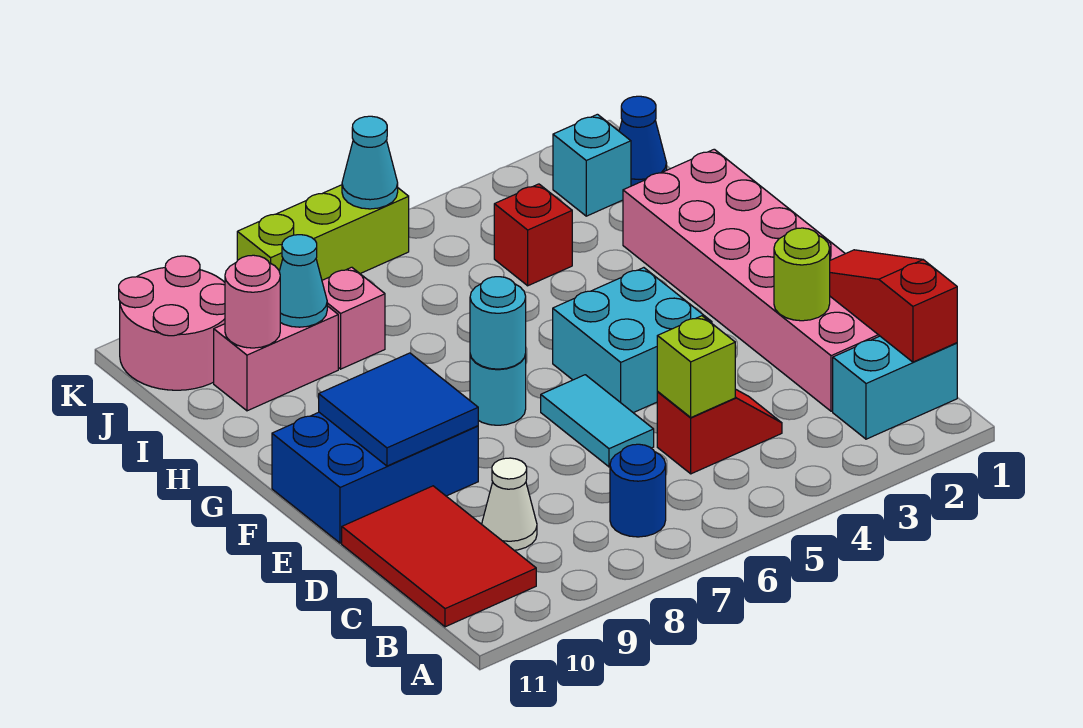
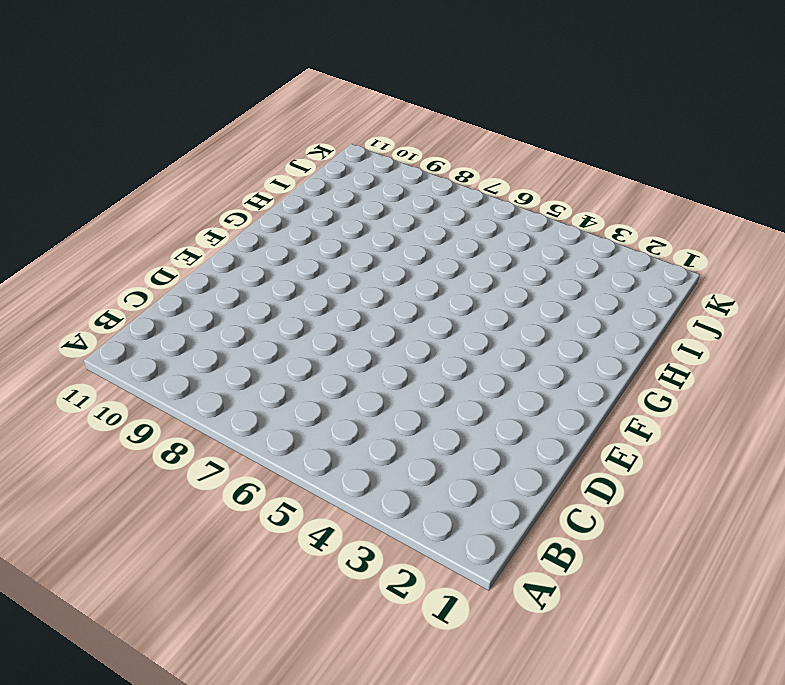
none -> cyan brick B1:B2 level 1
none -> blue round brick B7 level 1
none -> red tile B10:D11 level 1

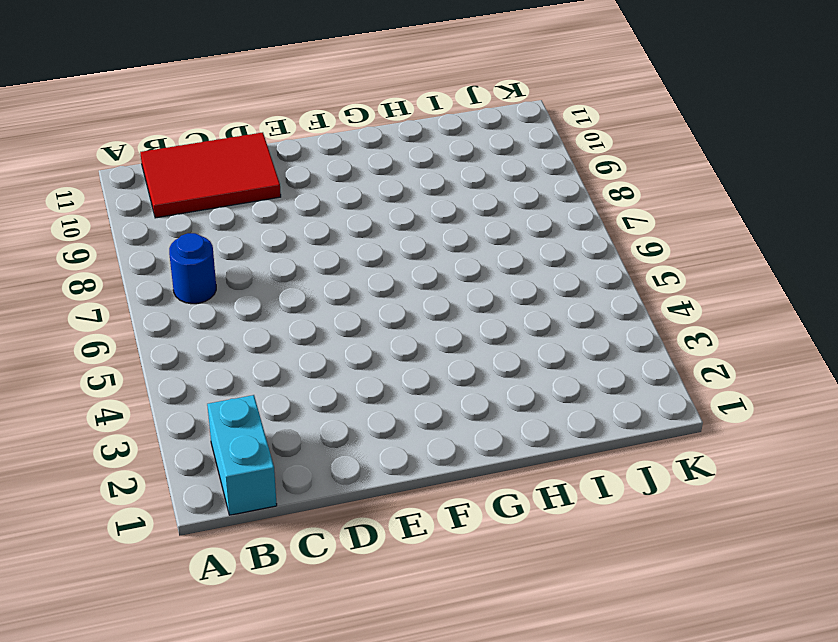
none -> pink brick C1:H2 level 1
none -> red slope C4:C5 level 1 top 5
none -> white cone C9 level 1

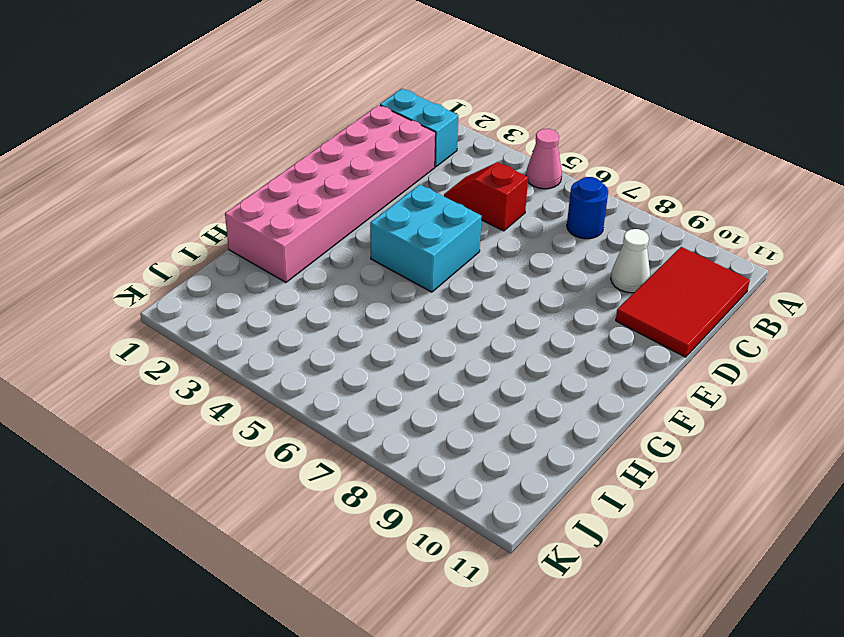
pink cone A5 level 1 -> none
none -> cyan tile D6:E6 level 1
none -> blue brick E9:F11 level 1
none -> cyan round brick F7 level 1

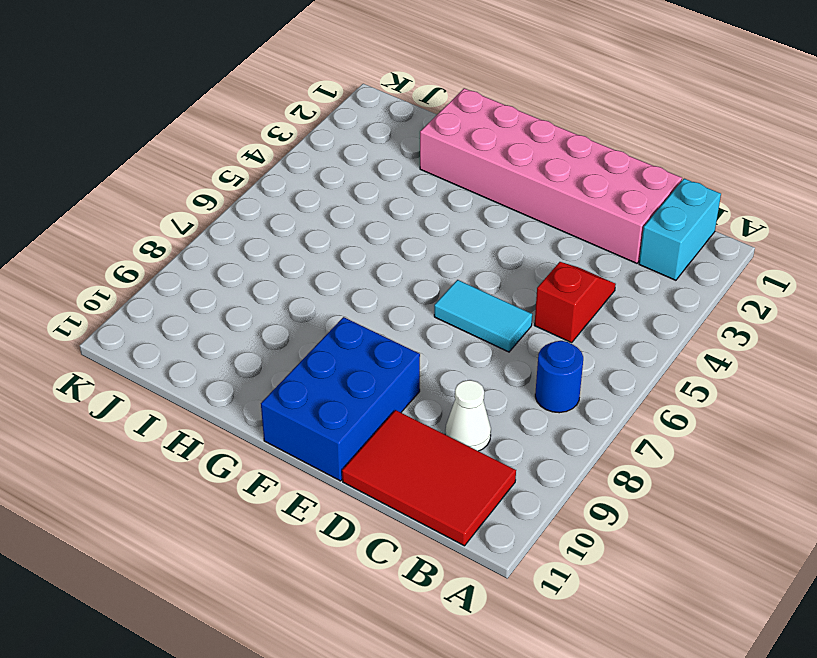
none -> cyan brick E4:F5 level 1
none -> cyan round brick F7 level 1
none -> red brick I4 level 1

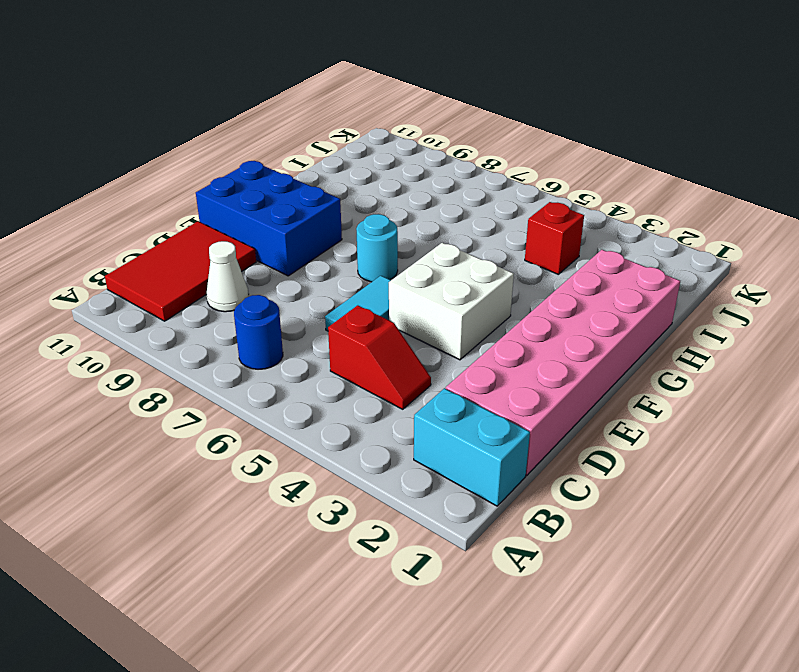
white brick E4:F5 level 1 -> cyan brick E4:F5 level 1
none -> pink brick I8 level 1
none -> pink brick I9:I10 level 1
none -> blue cone J1 level 1

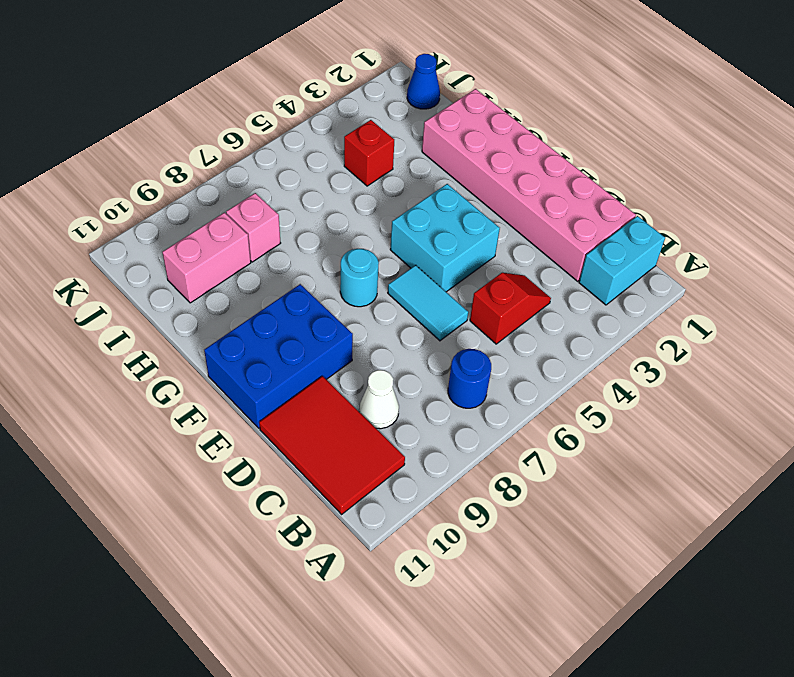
none -> cyan brick J2 level 1
none -> pink round brick J10:K11 level 1
none -> lime brick K6:K8 level 1

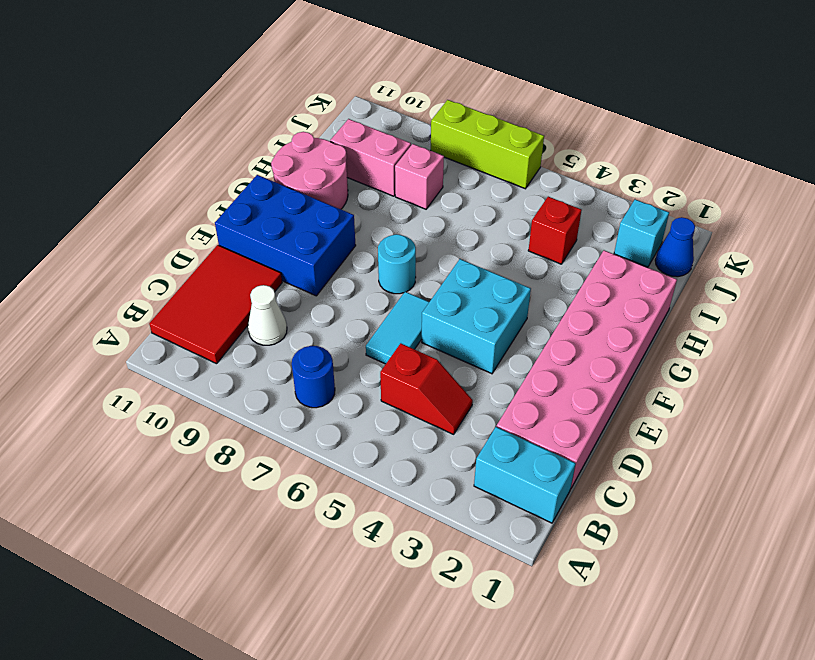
pink round brick G10:H11 level 1 -> pink round brick J10:K11 level 1
none -> red slope B1:D1 level 2 top B
none -> lime brick C5 level 2
none -> lime round brick D2 level 2

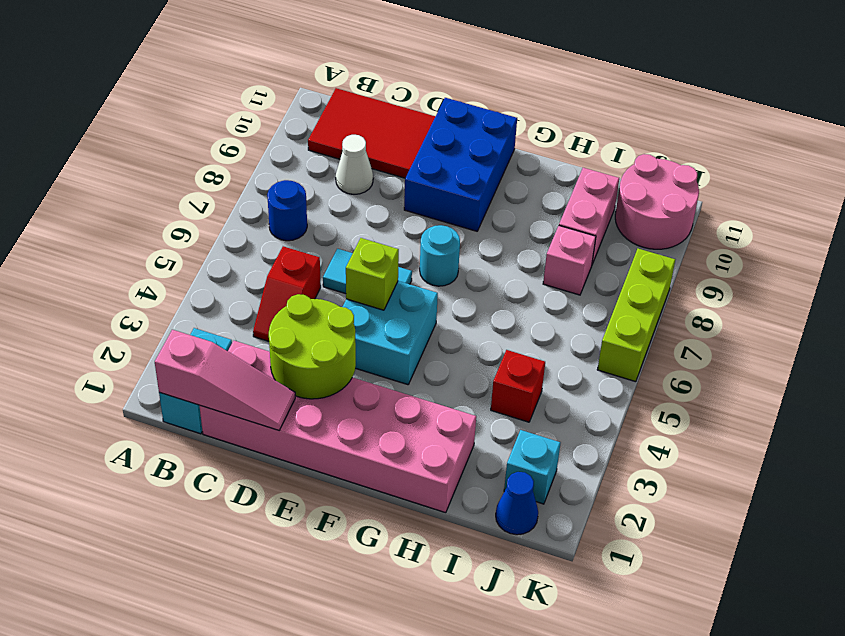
pink slope B1:D1 level 2 top B -> red slope B1:D1 level 2 top B
lime round brick D2:E3 level 2 -> lime round brick D2 level 2
lime brick E5 level 2 -> lime brick C5 level 2
none -> blue tile E9:F10 level 2
none -> cyan round brick F7 level 2
none -> cyan cone I9 level 2

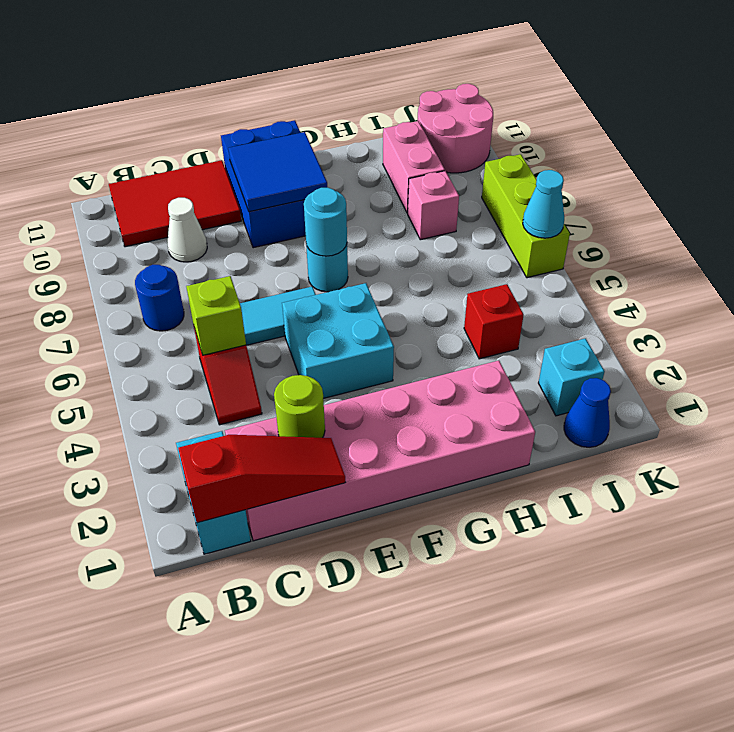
none -> cyan cone I9 level 2
none -> pink round brick I10 level 2

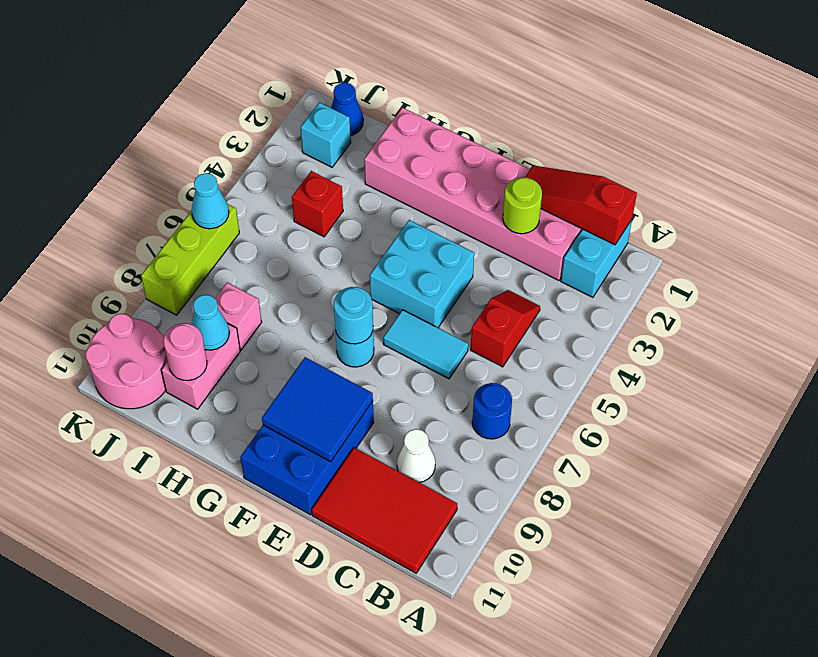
none -> lime brick C5 level 2

